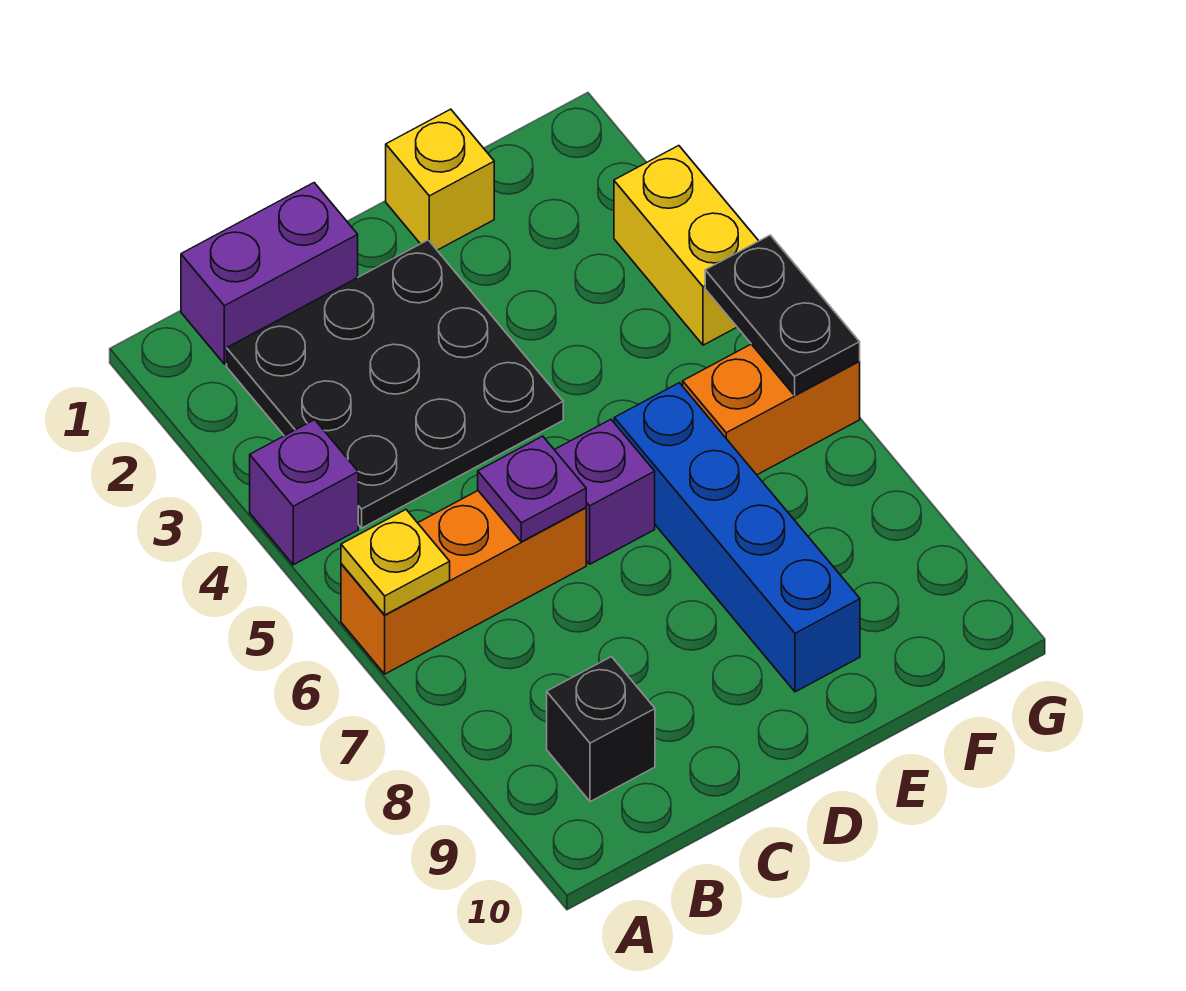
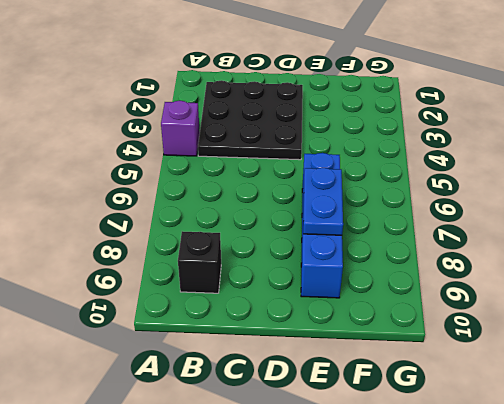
blue plate E7:E8 level 2 -> none
none -> orange brick A6:C6 level 1
none -> purple brick B1:C1 level 1
none -> purple brick D6 level 1

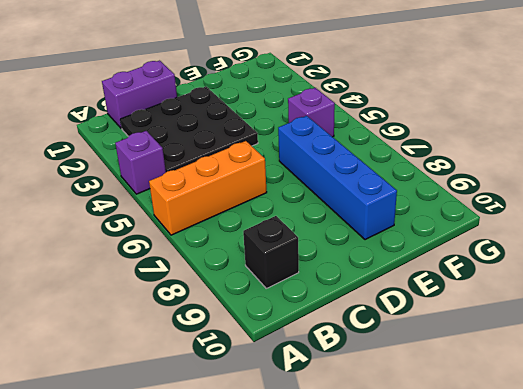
purple brick F5 level 1 -> purple brick D6 level 1
none -> yellow brick E1 level 1
none -> orange brick F6:G6 level 1
none -> yellow brick G3:G4 level 1

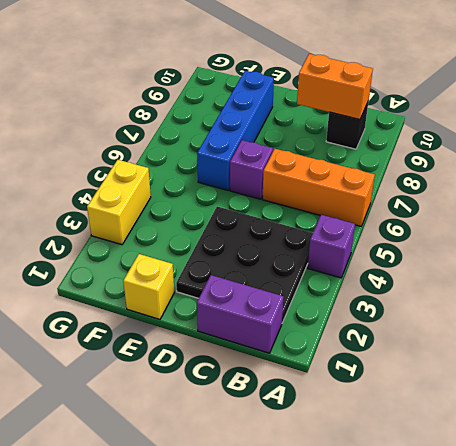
orange brick B9:C9 level 2 -> orange brick F6:G6 level 1
none -> yellow plate A6 level 2
none -> purple plate C6 level 2
none -> black plate G5:G6 level 2

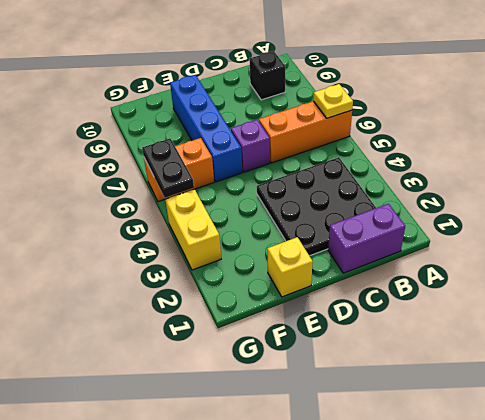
none -> purple brick A4 level 1
none -> purple plate C6 level 2

